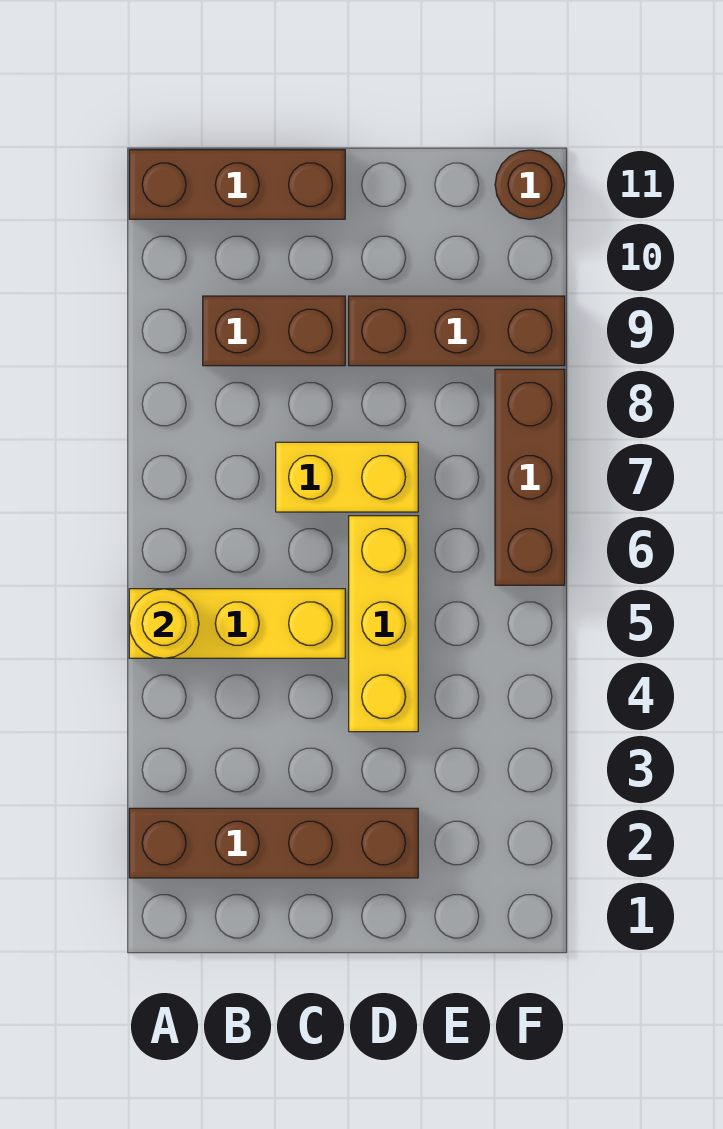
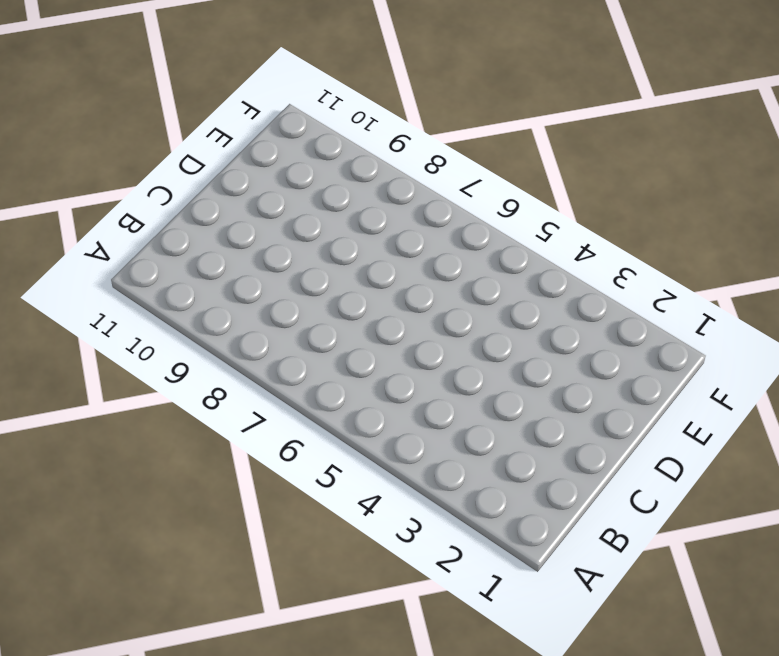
none -> brown brick A2:D2 level 1
none -> yellow brick A5:C5 level 1

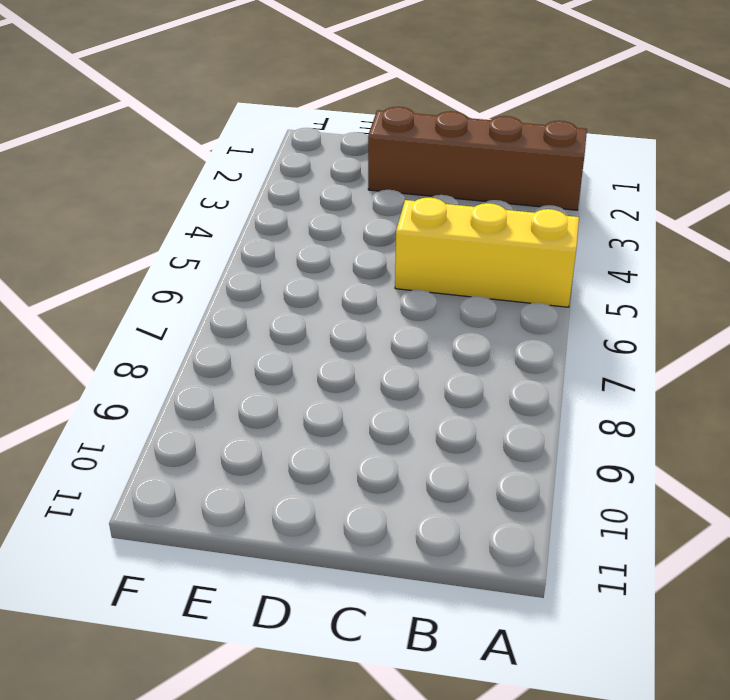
none -> brown brick A11:C11 level 1
none -> brown brick B9:C9 level 1

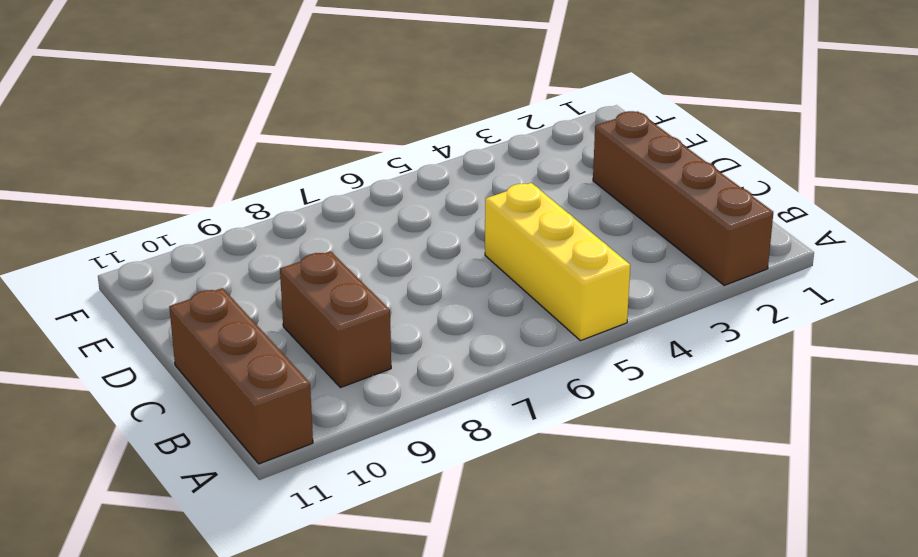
none -> yellow brick C7:D7 level 1
none -> yellow brick D4:D6 level 1

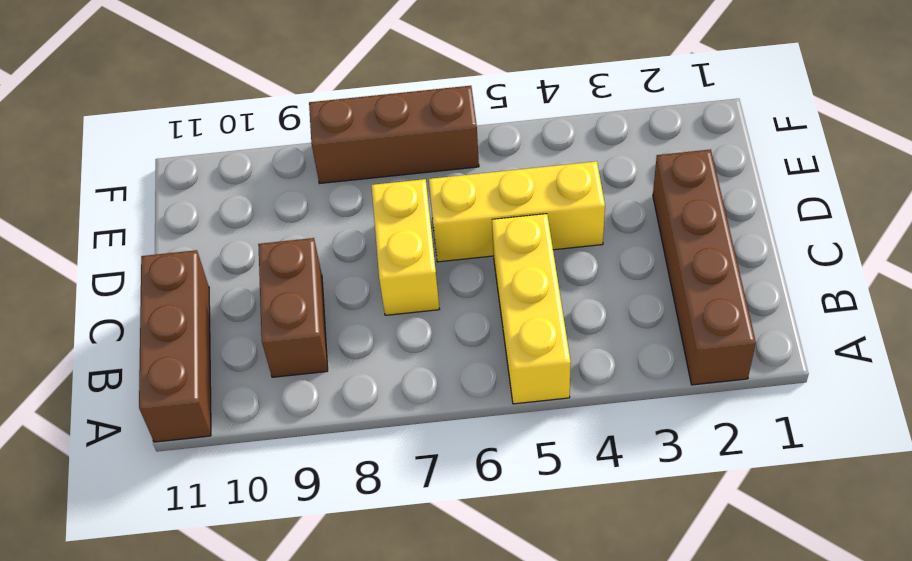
none -> brown brick D9:F9 level 1
none -> brown round brick F11 level 1

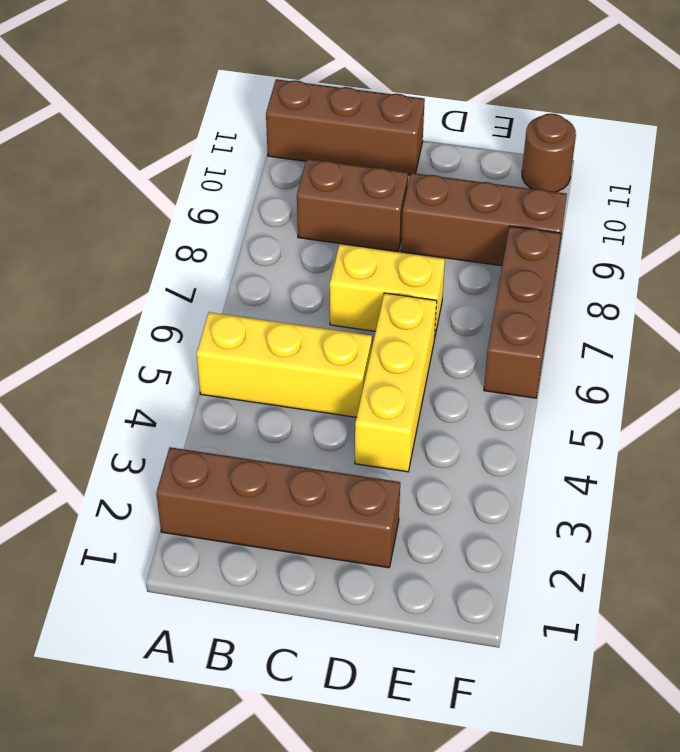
none -> yellow round brick A5 level 2

